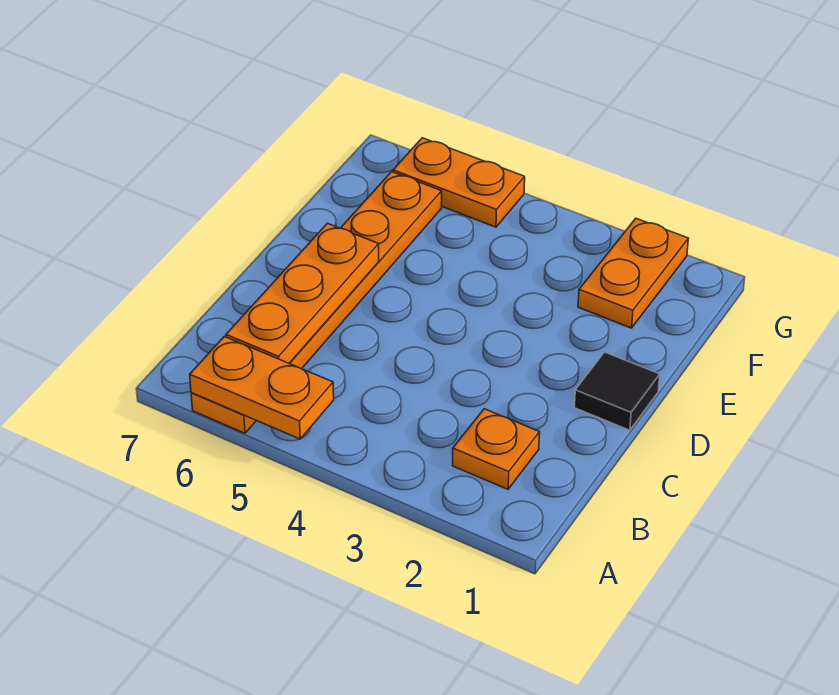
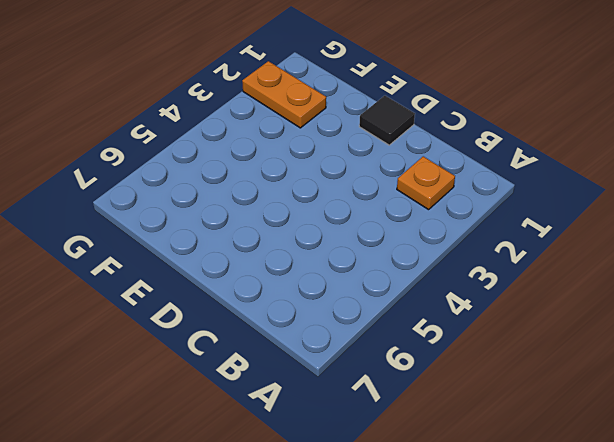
none -> orange plate A6:F6 level 1
none -> orange plate G5:G6 level 1

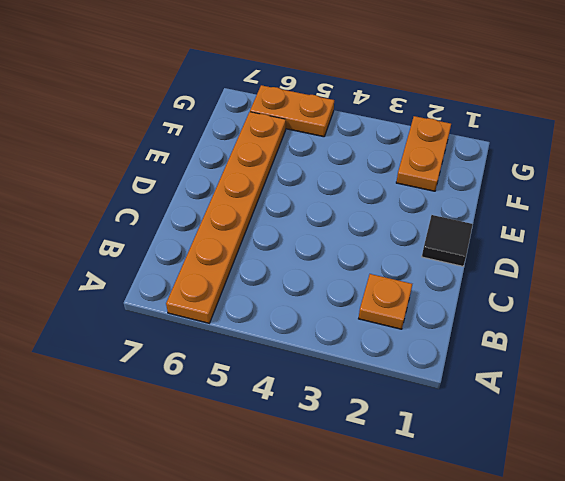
none -> orange plate A5:A6 level 2
none -> orange plate B6:D6 level 2

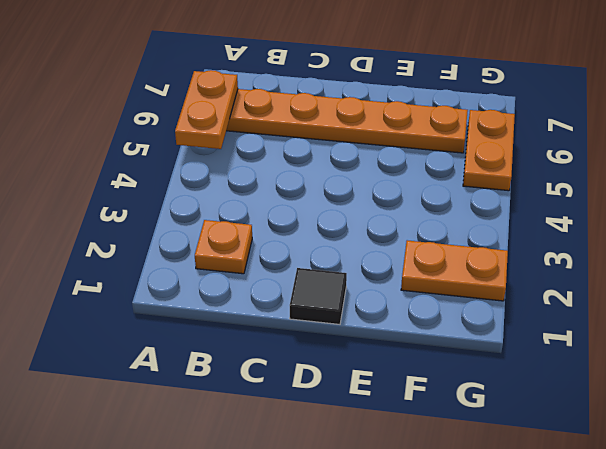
none -> orange plate B6:D6 level 2

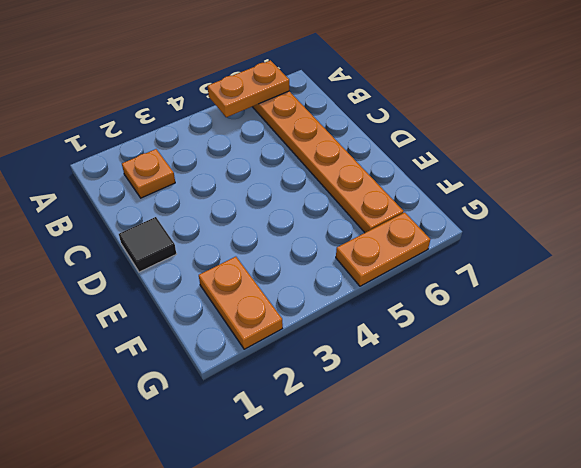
none -> orange plate B6:D6 level 2

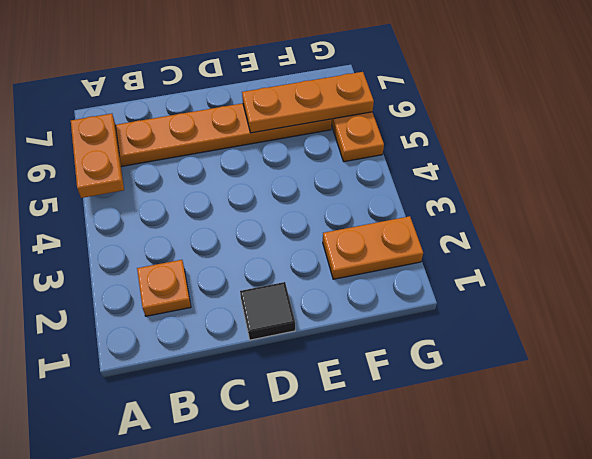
orange plate E6:G6 level 2 -> orange plate B6:D6 level 2

